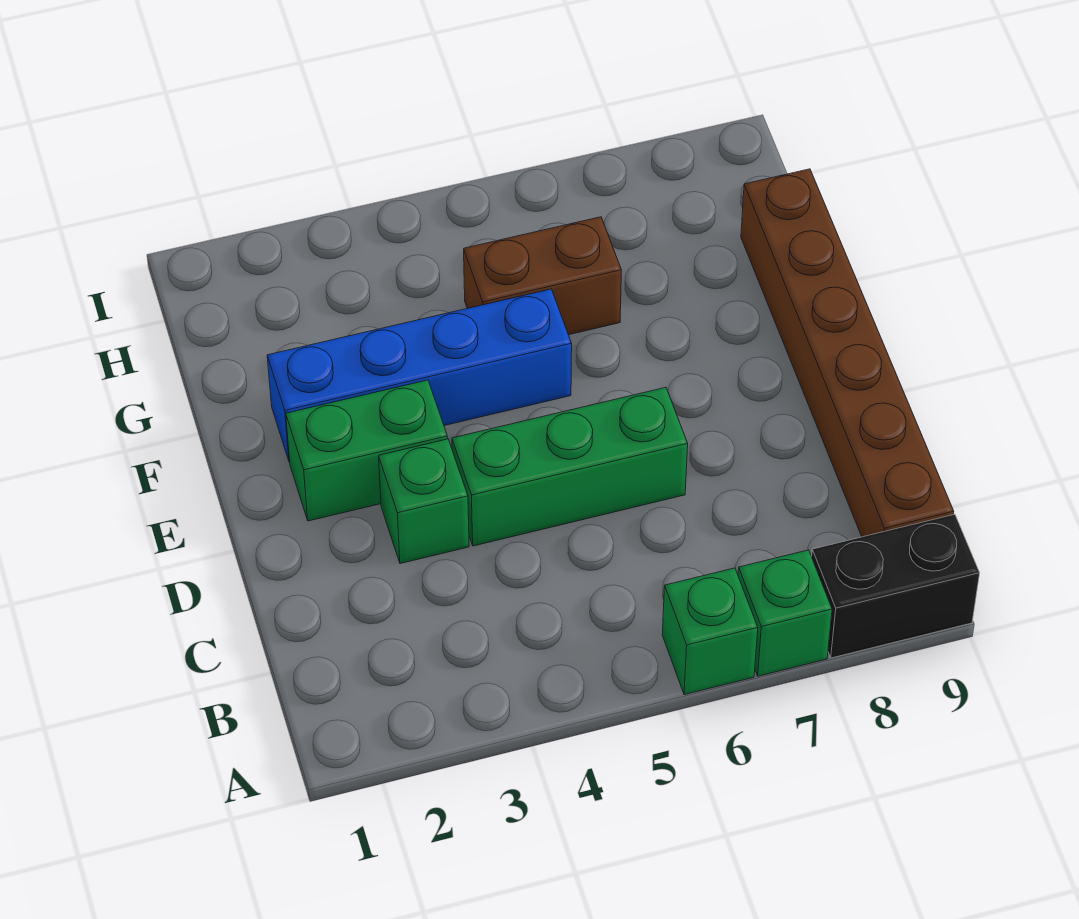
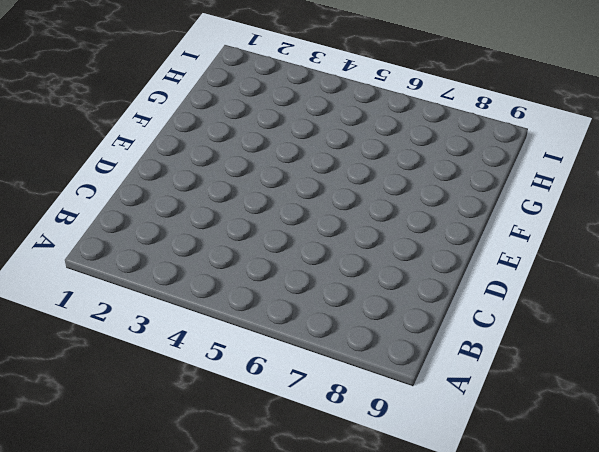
none -> green brick A6 level 1
none -> green brick A7 level 1

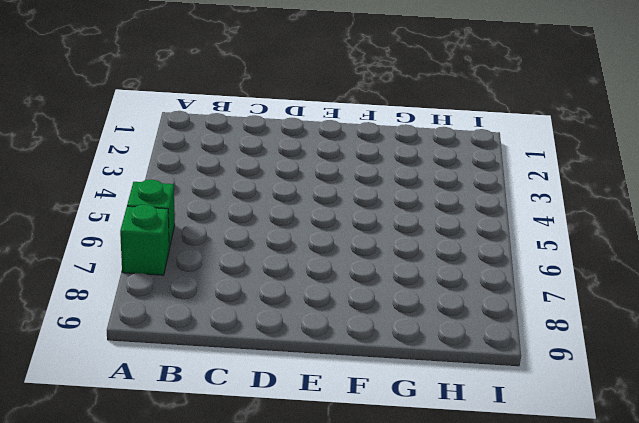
none -> black brick A8:A9 level 1
none -> brown brick B9:G9 level 1

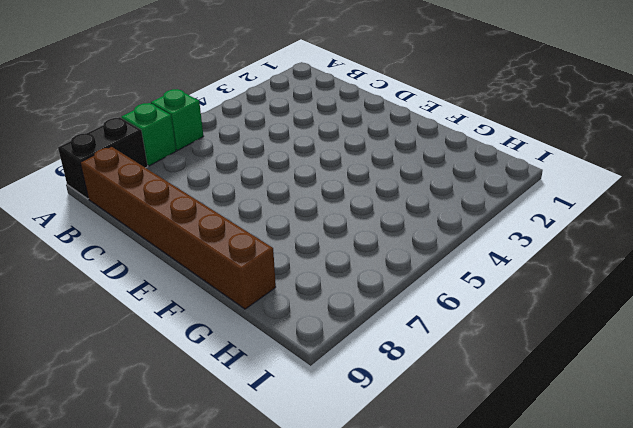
none -> green brick D3 level 1
none -> green brick D4:D6 level 1

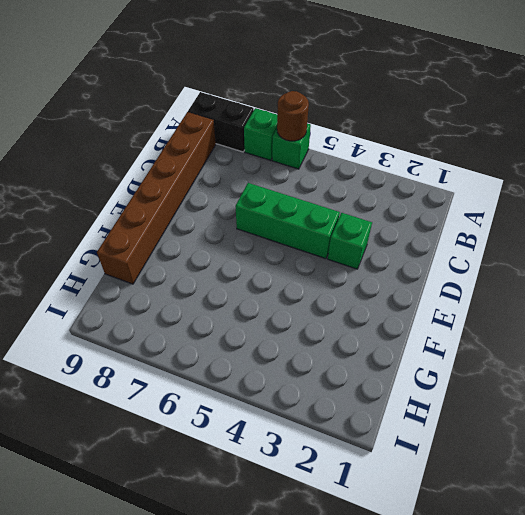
brown round brick A6 level 2 -> none
none -> green brick E2:E3 level 1
none -> blue brick F2:F5 level 1

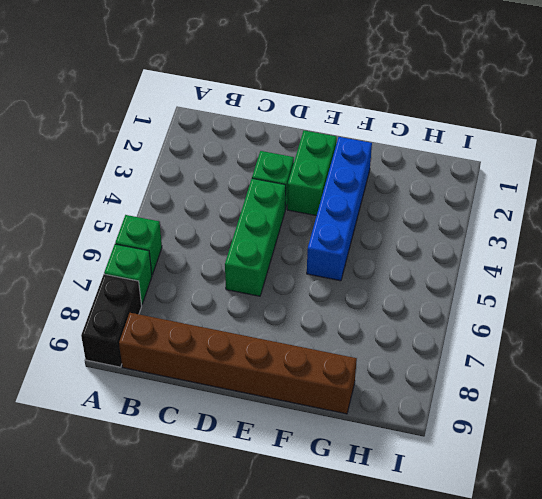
none -> brown brick G5:G6 level 1

